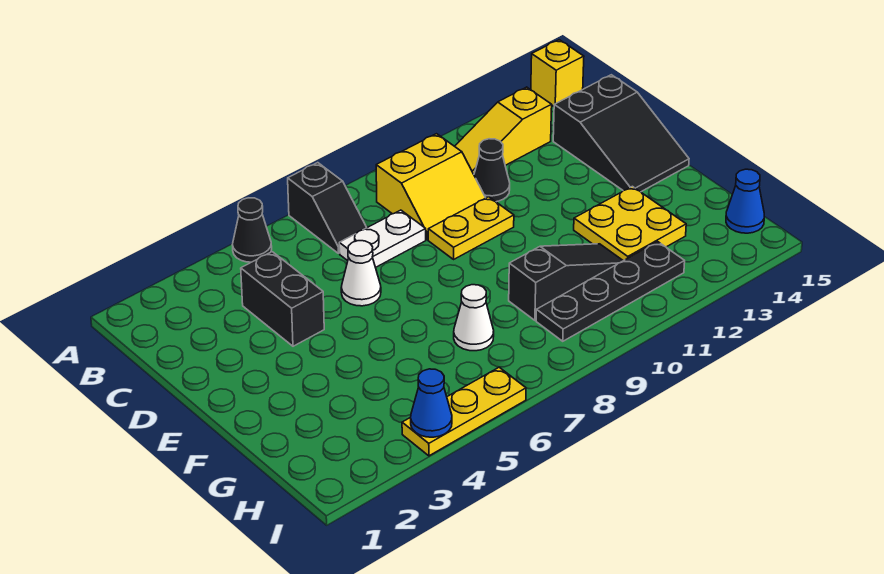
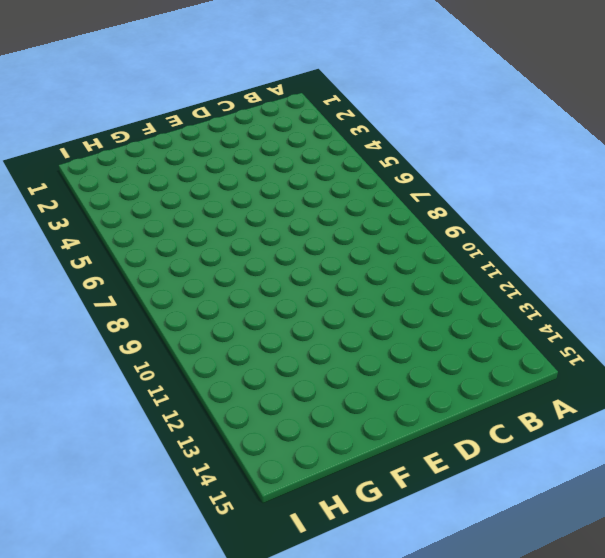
none -> black cone A5 level 1
none -> black slope A7:B7 level 1 top A
none -> yellow brick A15 level 1

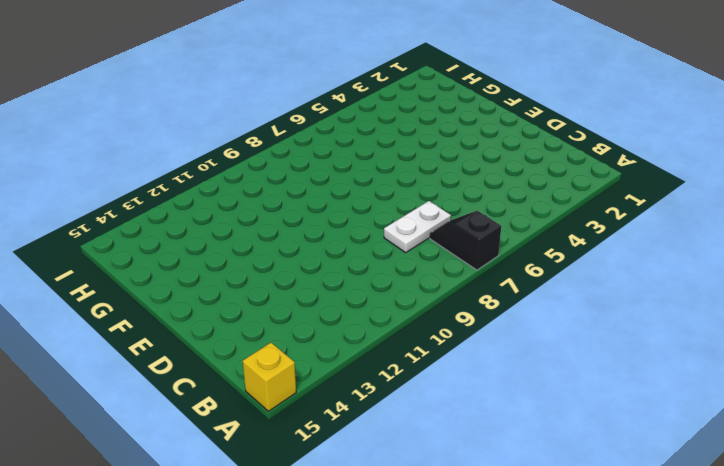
none -> black cone A5 level 1
none -> yellow slope B9:C10 level 1 top B
none -> yellow slope B11:B13 level 1 top 13

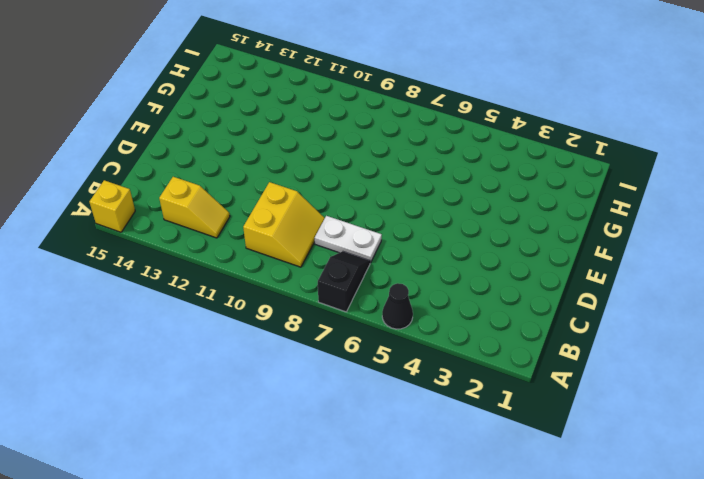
yellow slope B9:C10 level 1 top 10 -> yellow slope B9:C10 level 1 top B
yellow slope B12:B13 level 1 top 13 -> yellow slope B11:B13 level 1 top 13
none -> black brick C4:D4 level 1
none -> black cone C11 level 1
none -> black slope C14:E15 level 1 top C

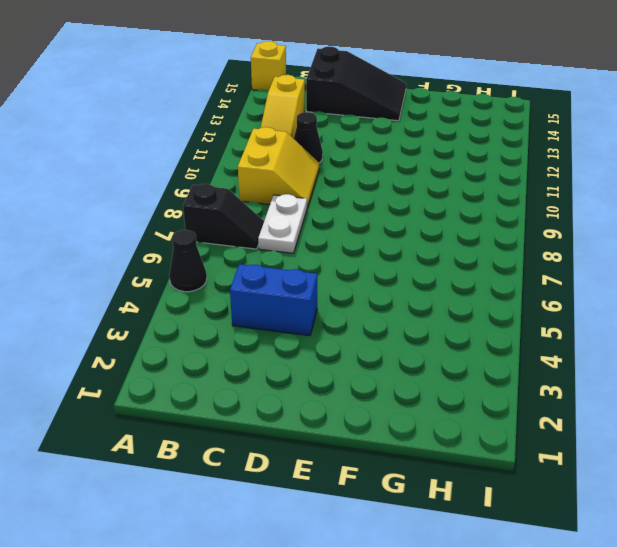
blue brick C4:D4 level 1 -> black brick C4:D4 level 1
none -> white cone D6 level 1
none -> yellow plate D9:D10 level 1
none -> yellow plate F12:G13 level 1

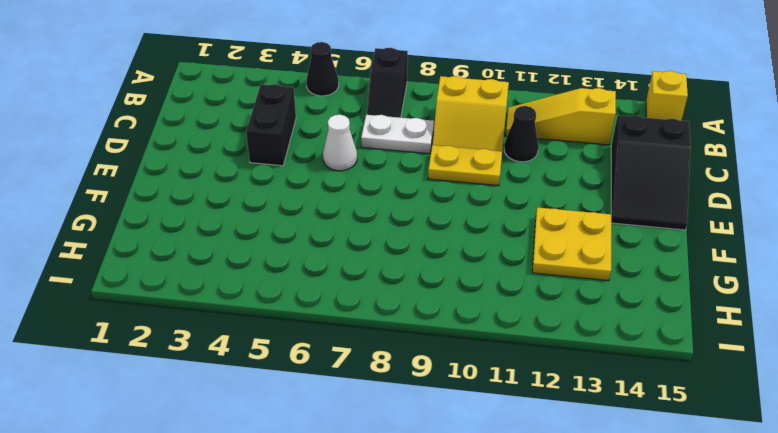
none -> white cone G7 level 1
none -> black slope G9:G11 level 1 top 9
none -> black plate H9:H12 level 1

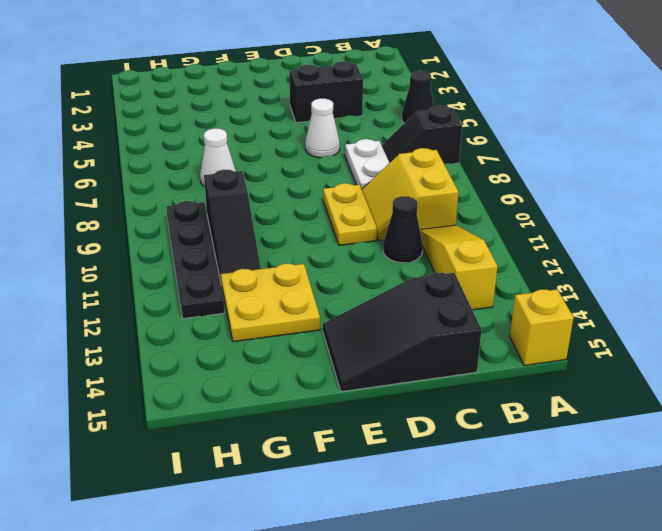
none -> blue cone H15 level 1
none -> yellow plate I4:I6 level 1
none -> blue cone I4 level 2

